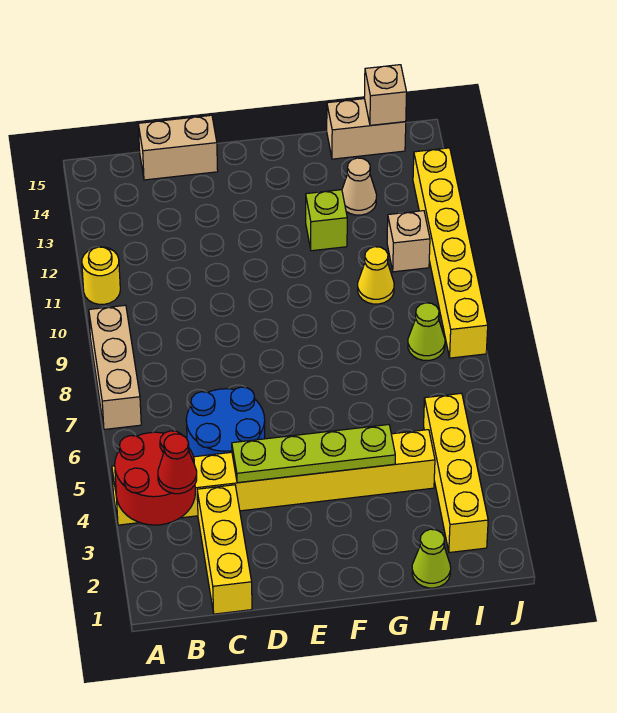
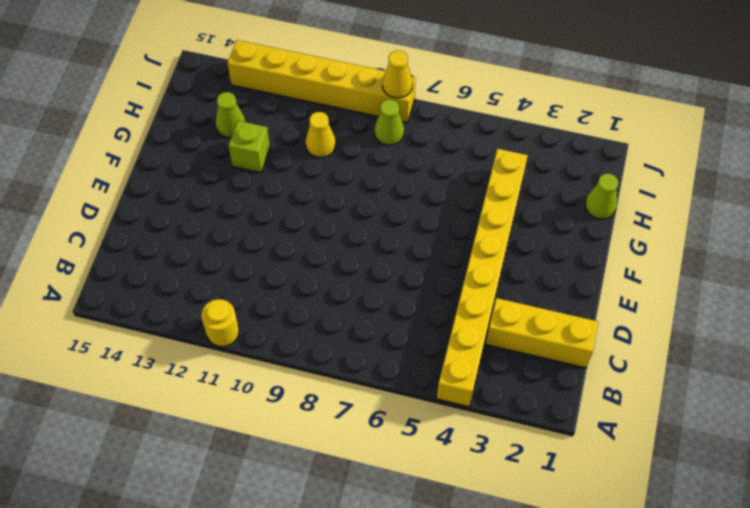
lime cone H13 level 1 -> tan cone H13 level 1
yellow cone J8 level 2 -> none
none -> tan brick A7:A9 level 1
none -> blue round brick C5:D6 level 1
none -> tan brick C15:D15 level 1

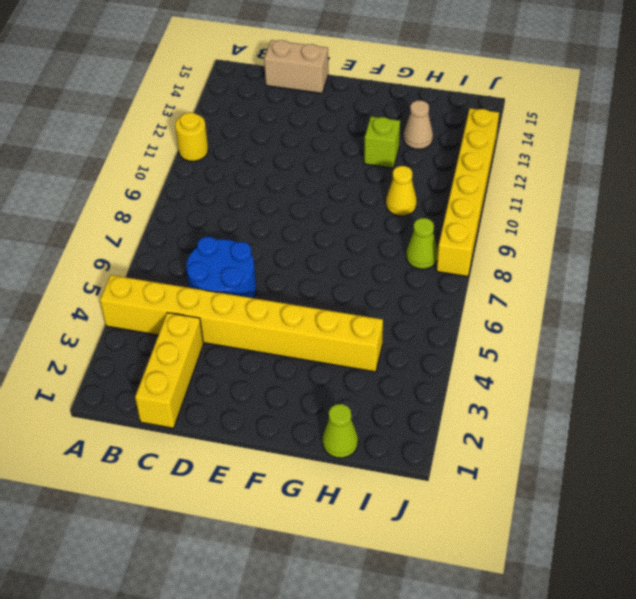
none -> tan brick A7:A9 level 1
none -> tan brick H15:I15 level 1
none -> yellow brick I2:I5 level 1

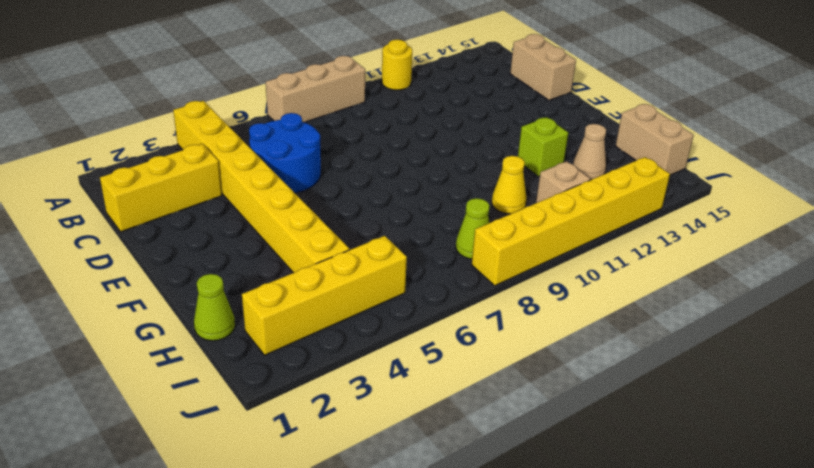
none -> red round brick A3:B4 level 2
none -> lime plate D4:G4 level 2
none -> tan brick I15 level 2

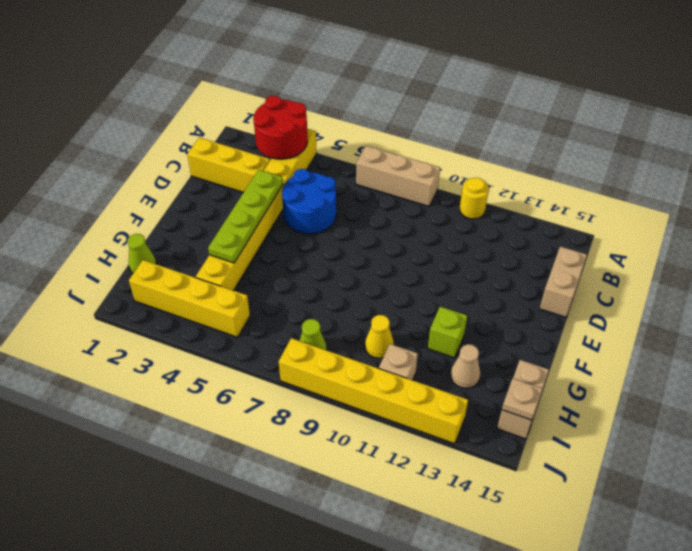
tan plate I15 level 2 -> tan brick I15 level 2
none -> red cone B3 level 3

